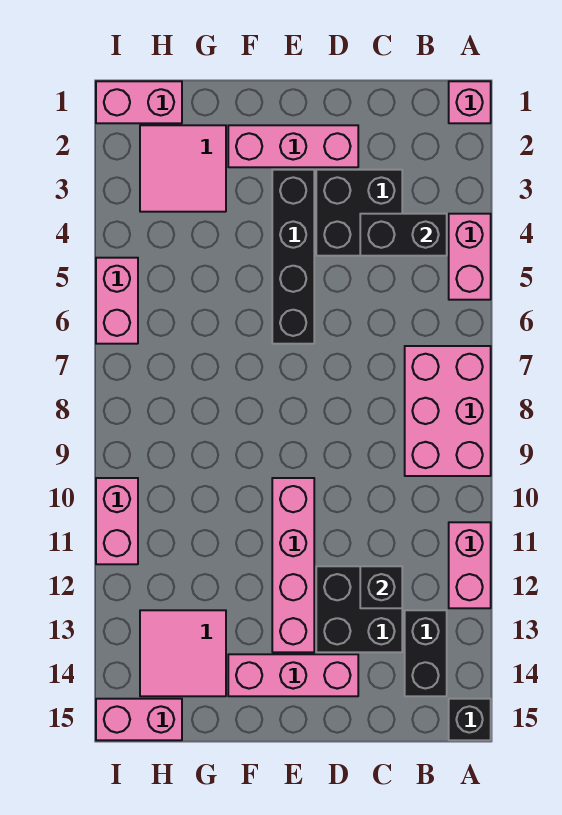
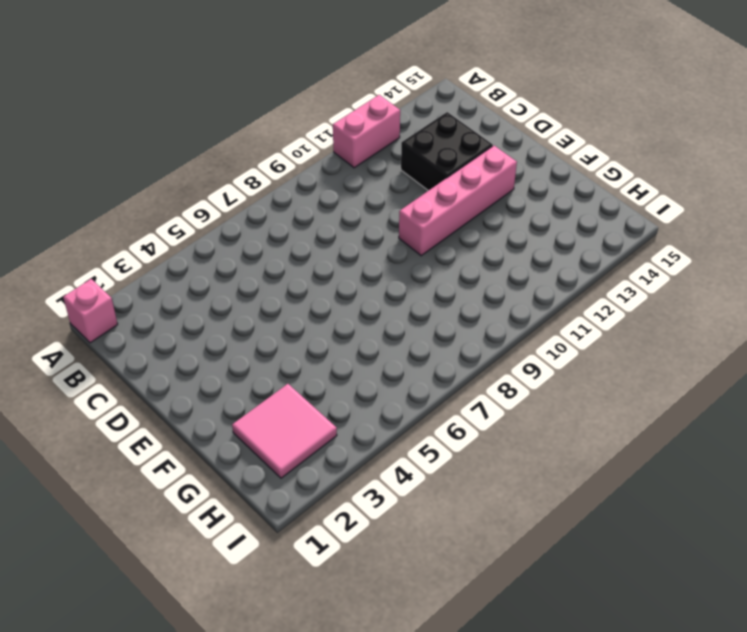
none -> pink brick A4:A5 level 1
none -> pink brick A7:B9 level 1
none -> black brick A15 level 1

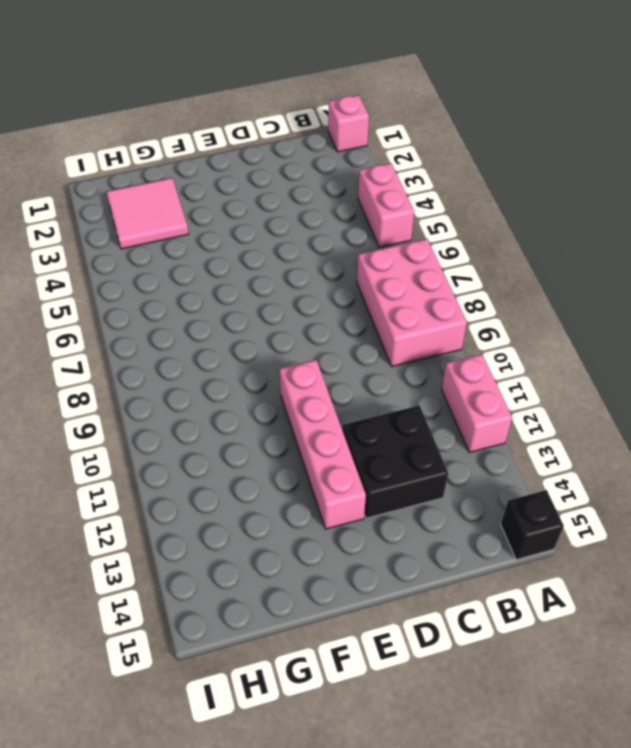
none -> black brick B13:B14 level 1
none -> black brick C3:D4 level 1
none -> pink brick D2:F2 level 1

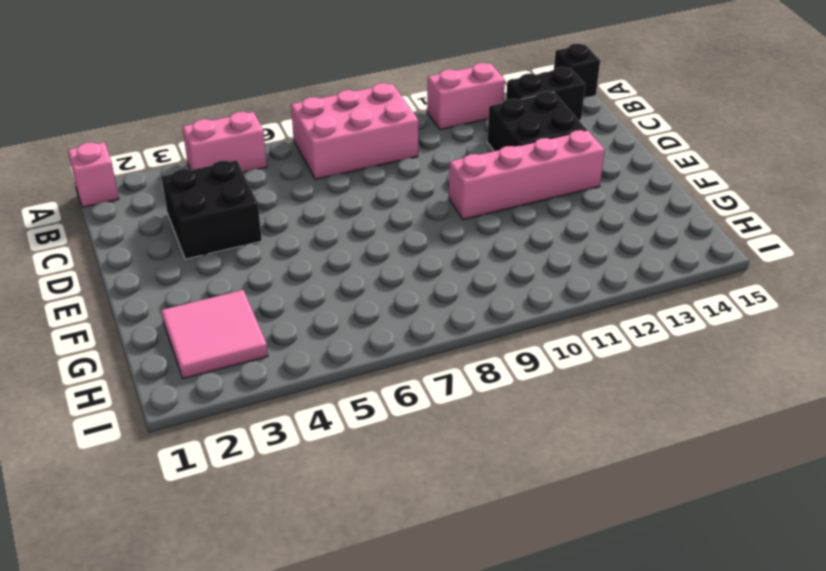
none -> pink brick D2:F2 level 1
none -> pink brick D14:F14 level 1
none -> black brick E3:E6 level 1

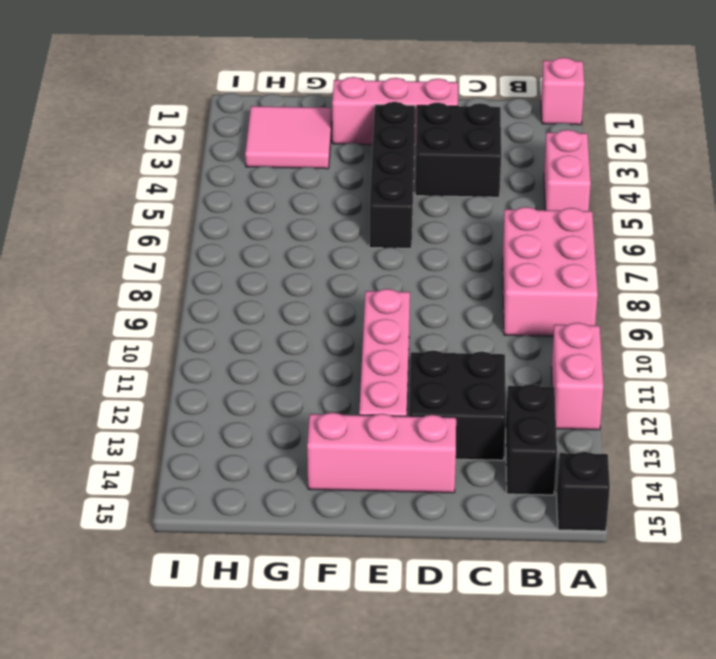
none -> pink tile G13:H14 level 1
none -> pink brick H1:I1 level 1
none -> pink brick H15:I15 level 1

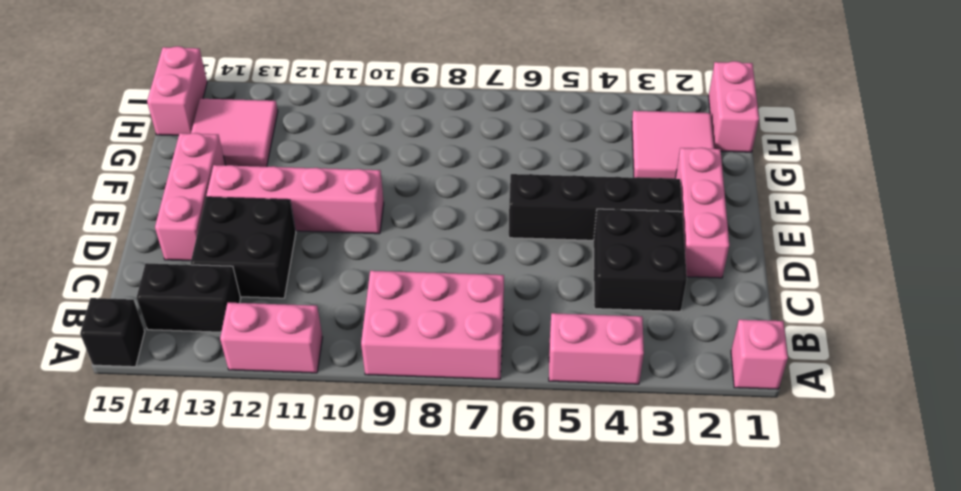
none -> pink brick I5:I6 level 1
none -> pink brick I10:I11 level 1
none -> black brick B4:C4 level 2

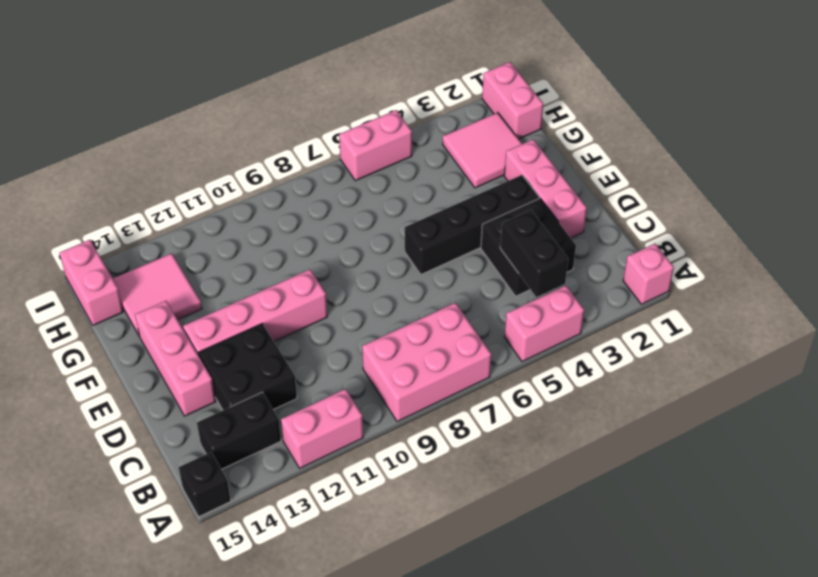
none -> pink brick I10:I11 level 1
none -> black brick C12 level 2

